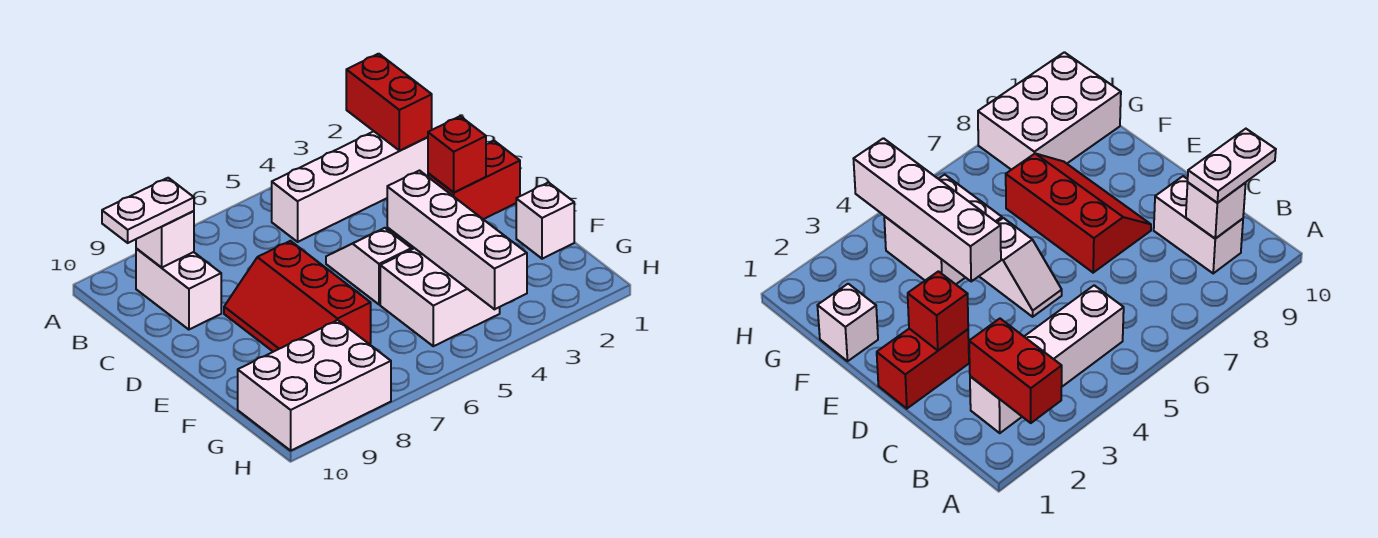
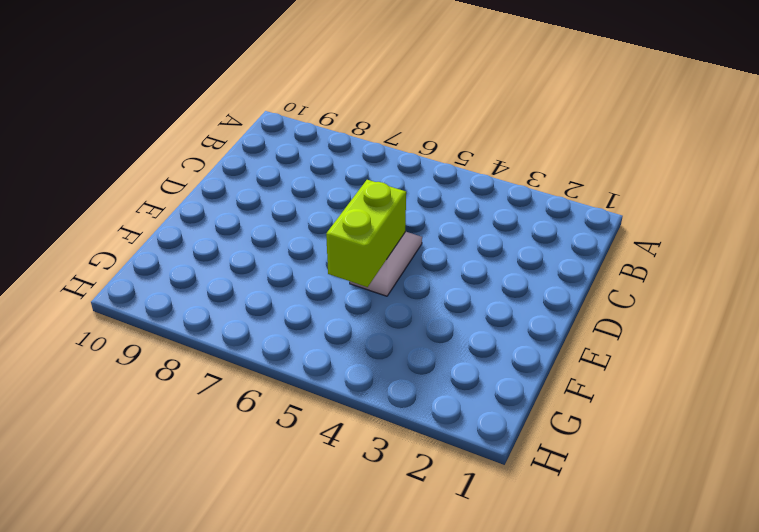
lime brick E5:F5 level 2 -> none
none -> white brick B2:B5 level 1
none -> white brick B9:C9 level 1
none -> red brick D1:D2 level 1

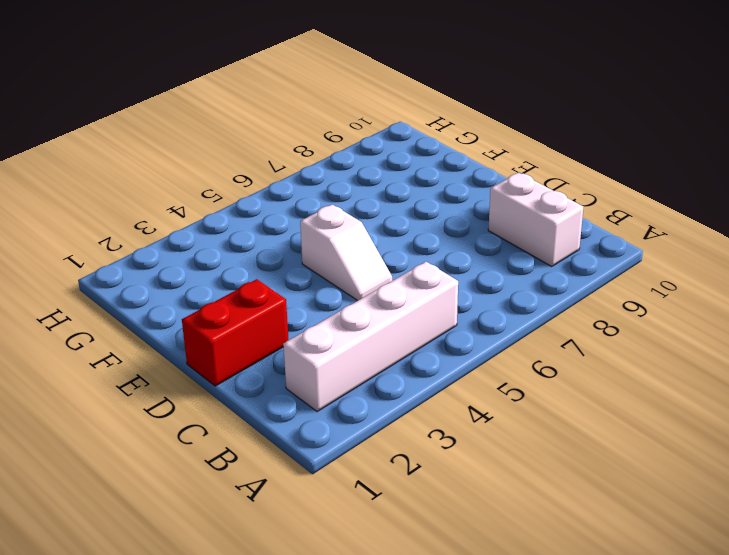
none -> red slope D7:F8 level 1 top 7
none -> white brick F1 level 1
none -> white brick F4:G5 level 1

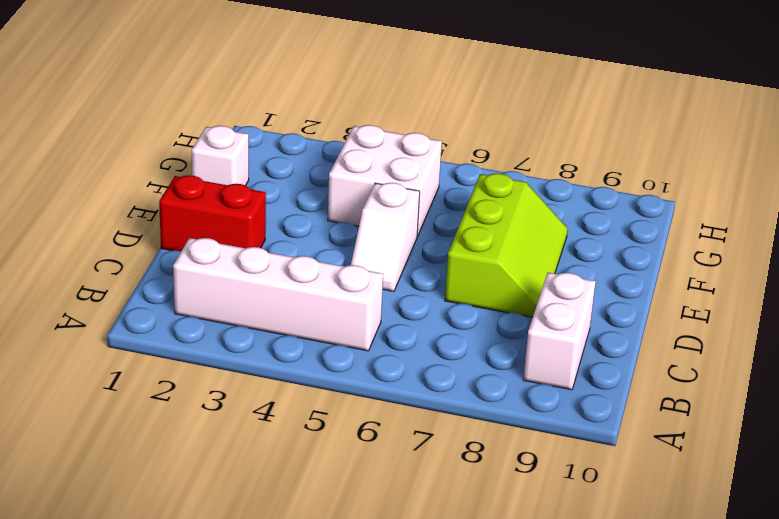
lime slope D7:F8 level 1 top 7 -> red slope D7:F8 level 1 top 7
none -> white brick G8:H10 level 1
none -> red brick A2:B2 level 2
none -> white brick B9 level 2

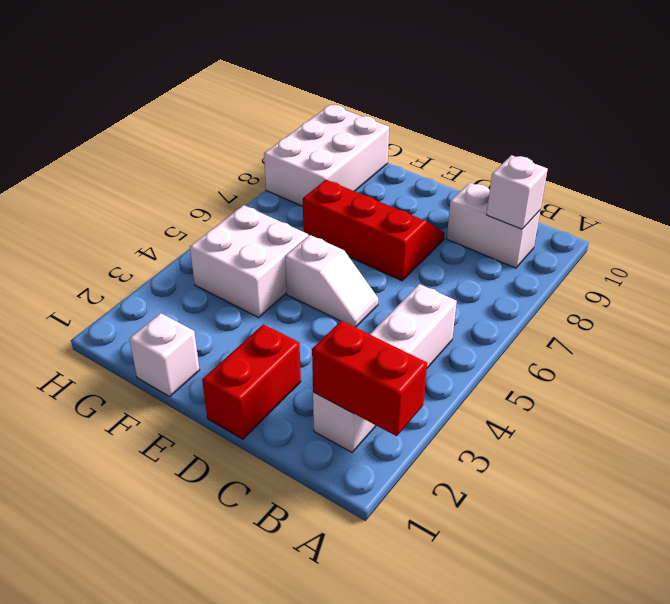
none -> red brick D2 level 2
none -> white brick E4:H4 level 2
none -> white plate B9:B10 level 3

